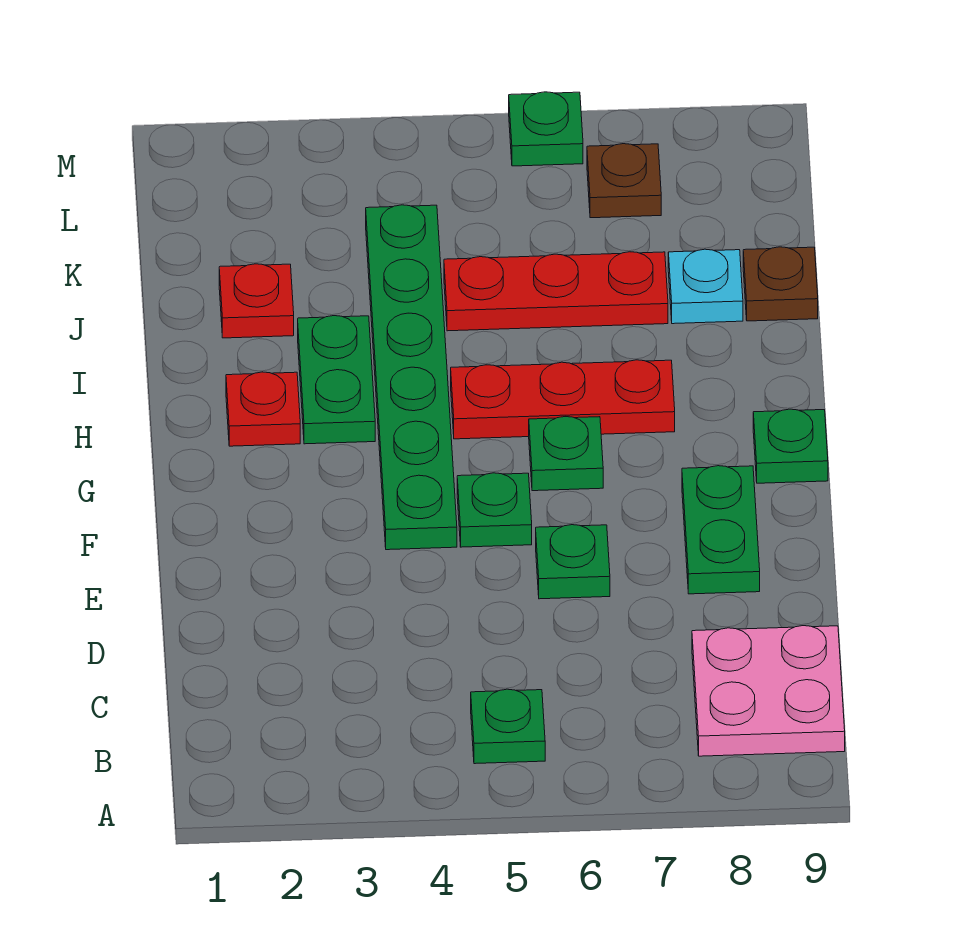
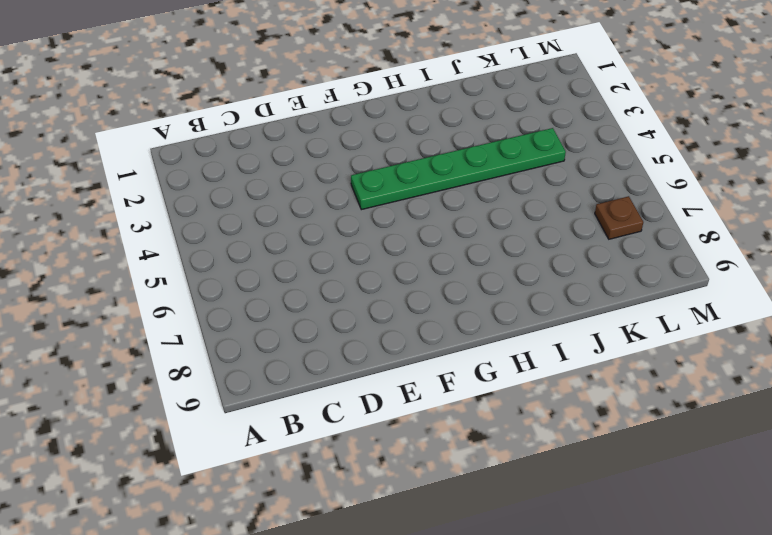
none -> green plate B5 level 1
none -> pink plate B8:C9 level 1
none -> green plate E6 level 1

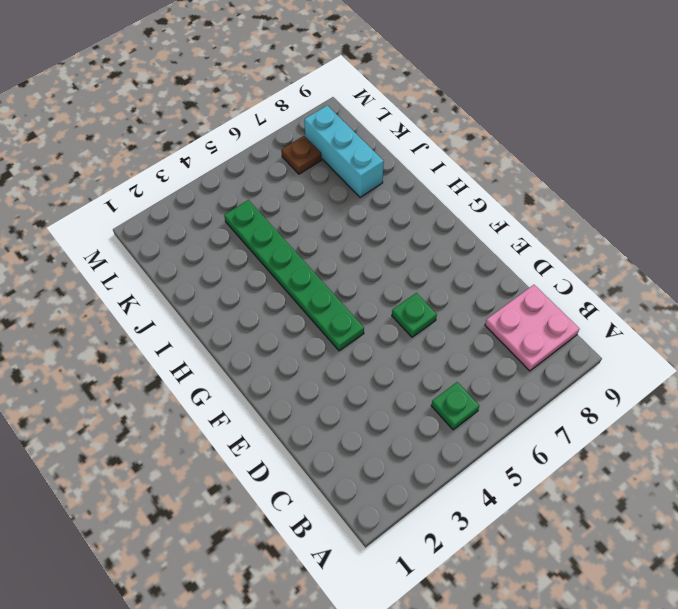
cyan brick J8:L8 level 1 -> cyan plate J8 level 1
none -> green plate E8:F8 level 1
none -> green plate F5 level 1
none -> green plate G6 level 1

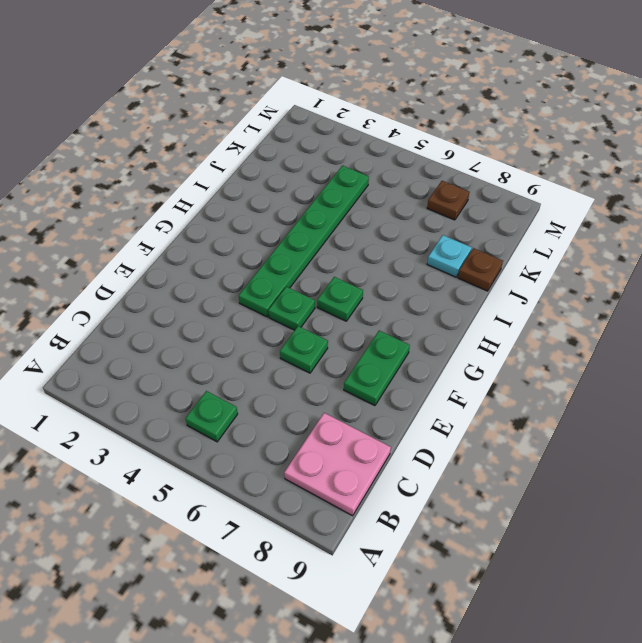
none -> green plate G9 level 1
none -> red plate H2 level 1
none -> green plate H3:I3 level 1

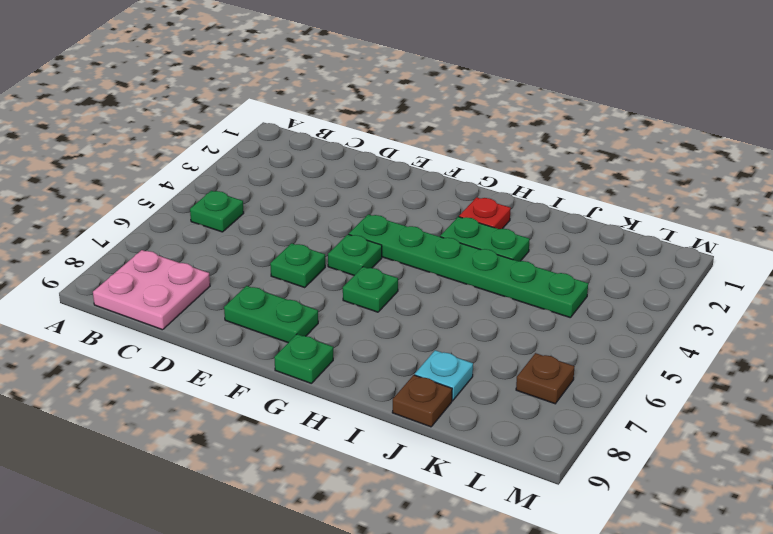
none -> red plate H5:H7 level 1
none -> red plate J2 level 1
none -> red plate J5:J7 level 1

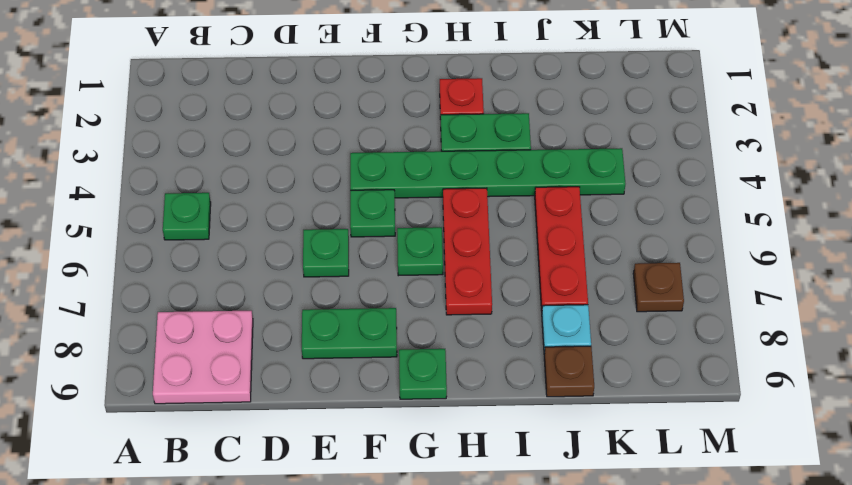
none -> red plate J2 level 1
none -> green plate M6 level 1

